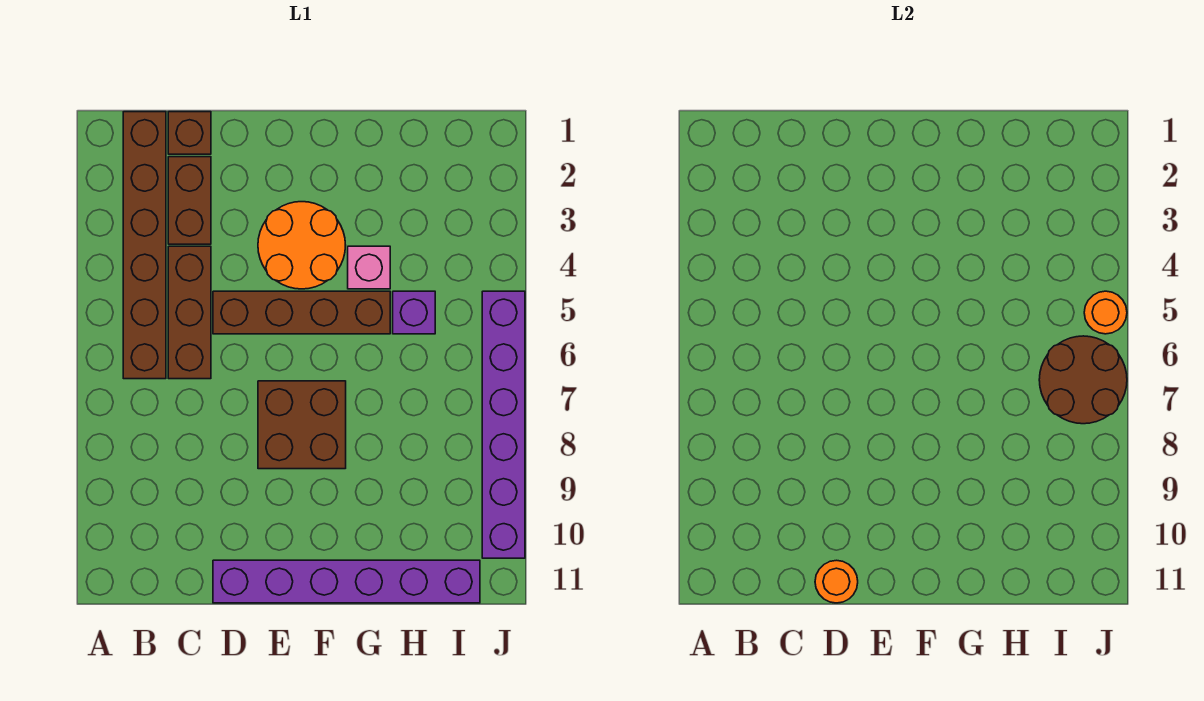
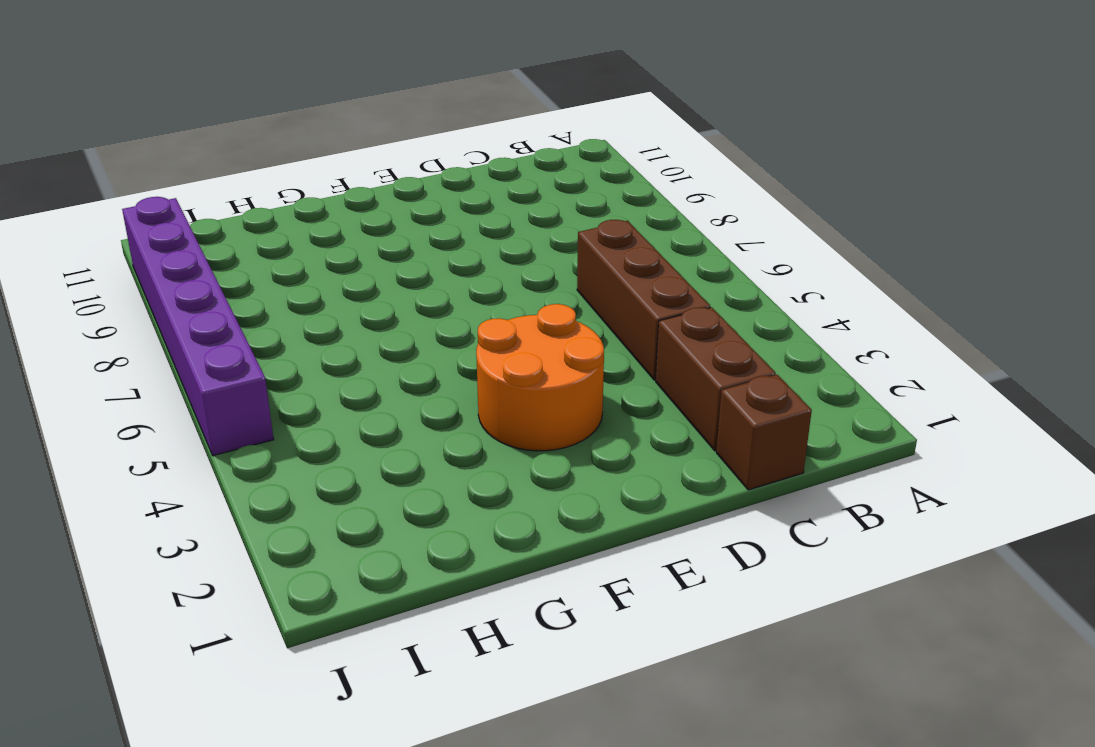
none -> brown brick B1:B6 level 1
none -> brown brick D5:G5 level 1
none -> purple brick D11:I11 level 1

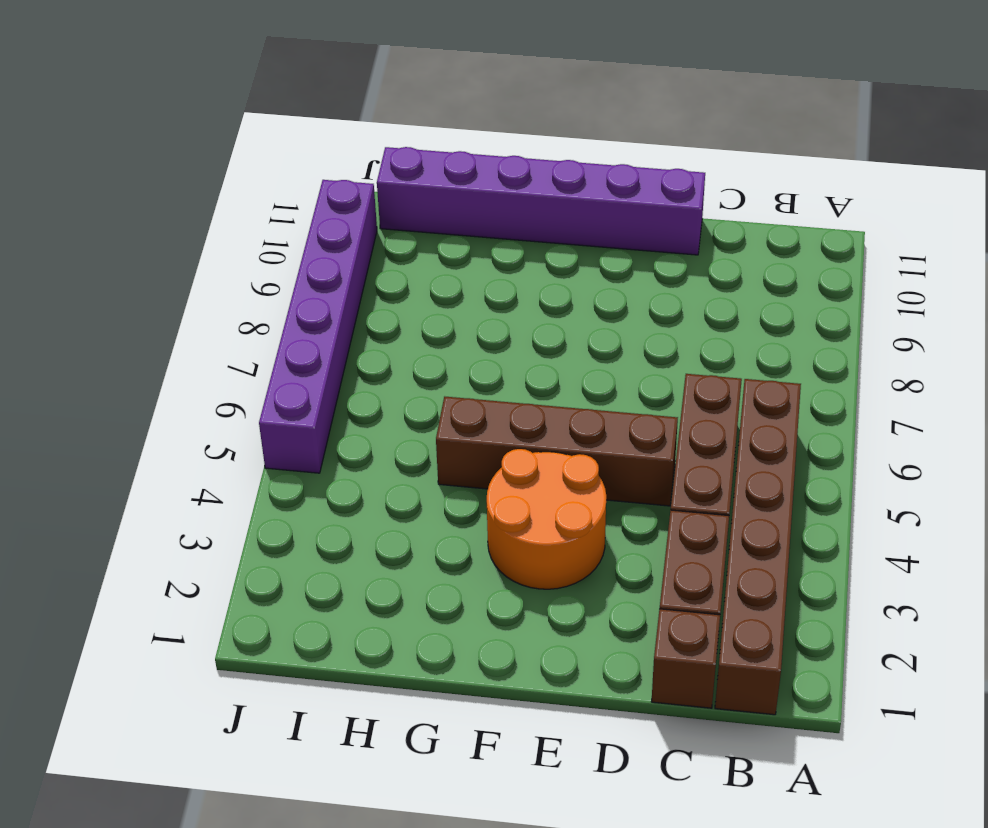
none -> brown brick E7:F8 level 1
none -> pink brick G4 level 1
none -> purple brick H5 level 1

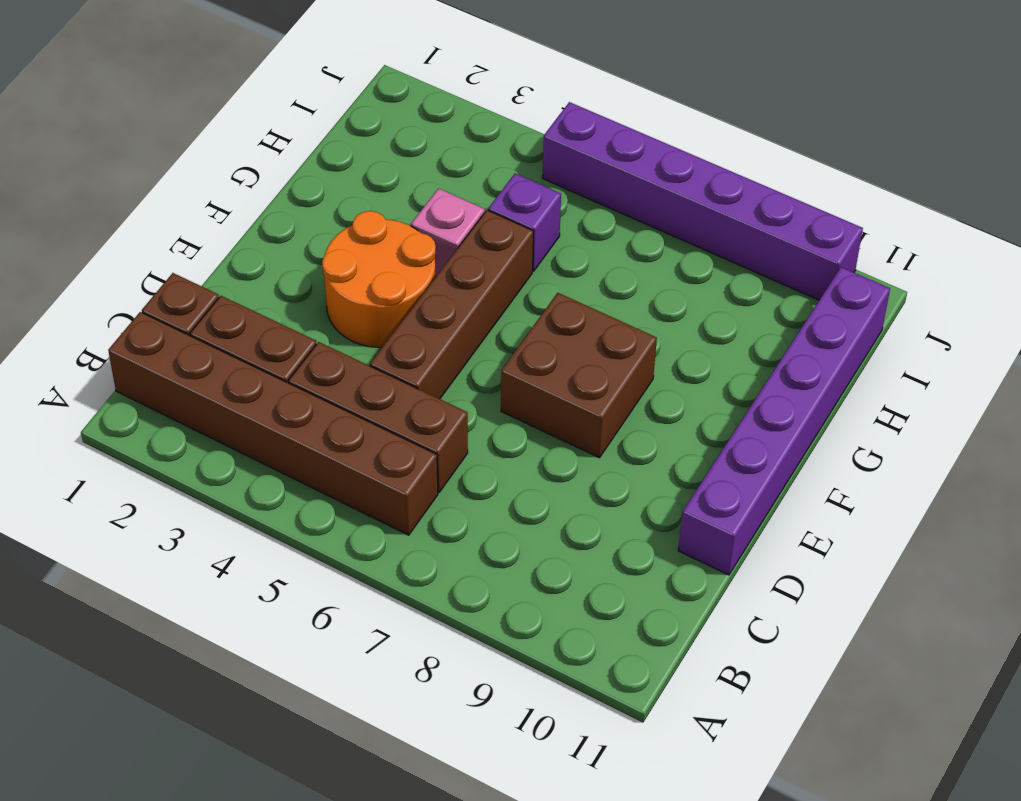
none -> orange round brick D11 level 2
none -> brown round brick I6:J7 level 2
none -> orange round brick J5 level 2

